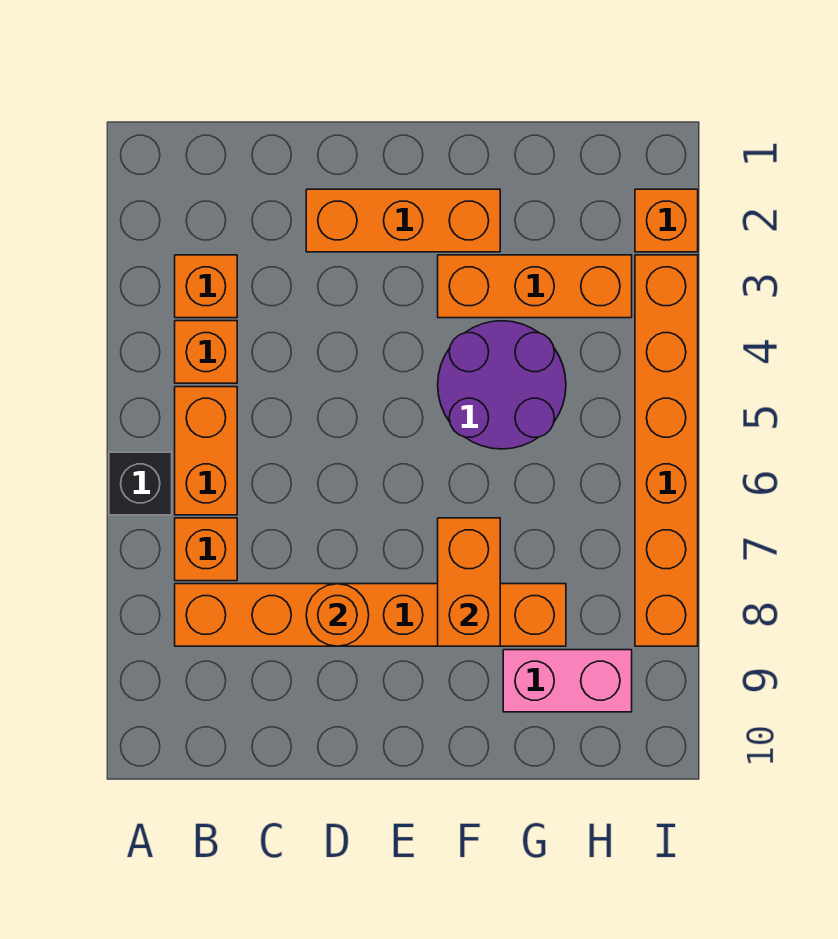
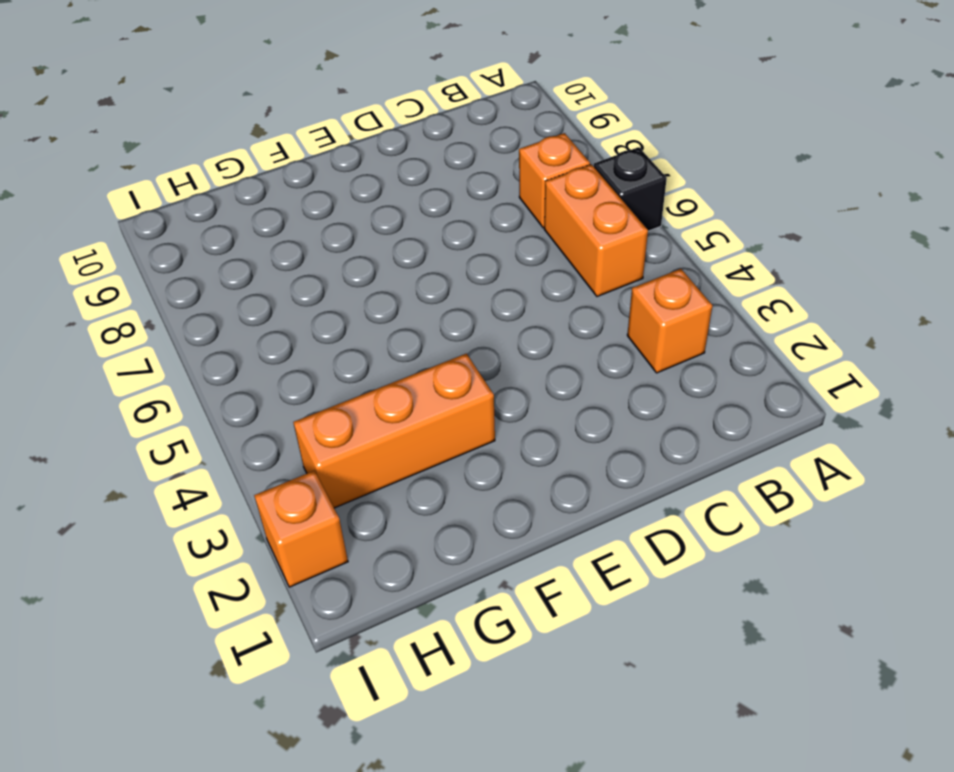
none -> orange brick B4 level 1
none -> orange brick B8:G8 level 1
none -> orange brick D2:F2 level 1

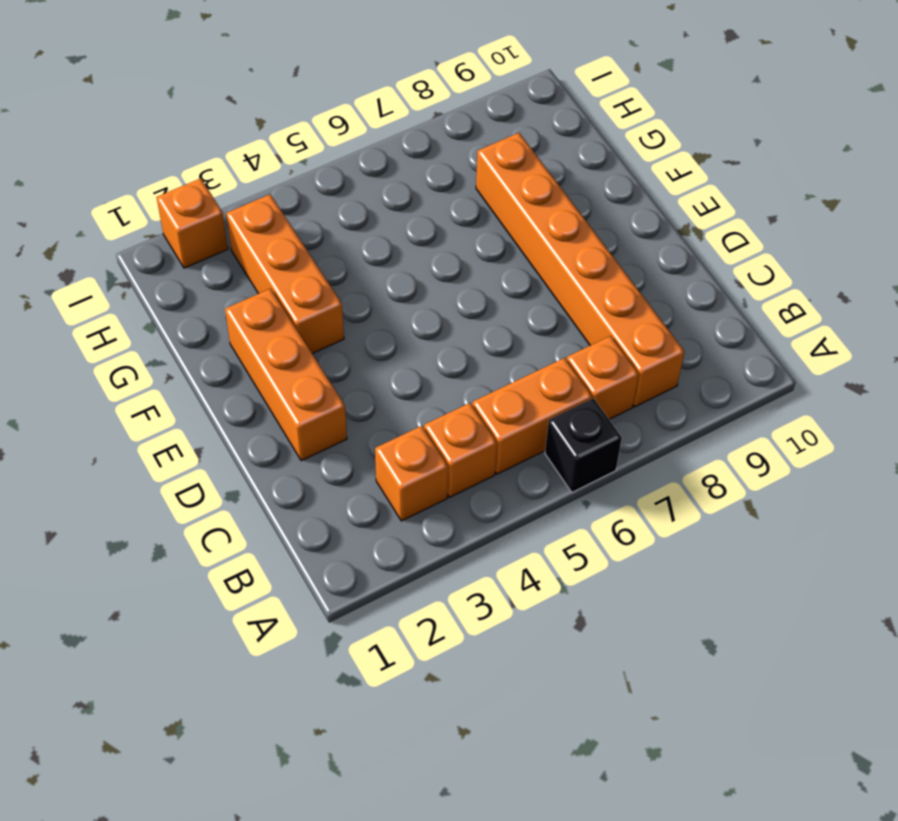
none -> purple round brick F4:G5 level 1
none -> pink brick G9:H9 level 1
none -> orange brick I3:I8 level 1

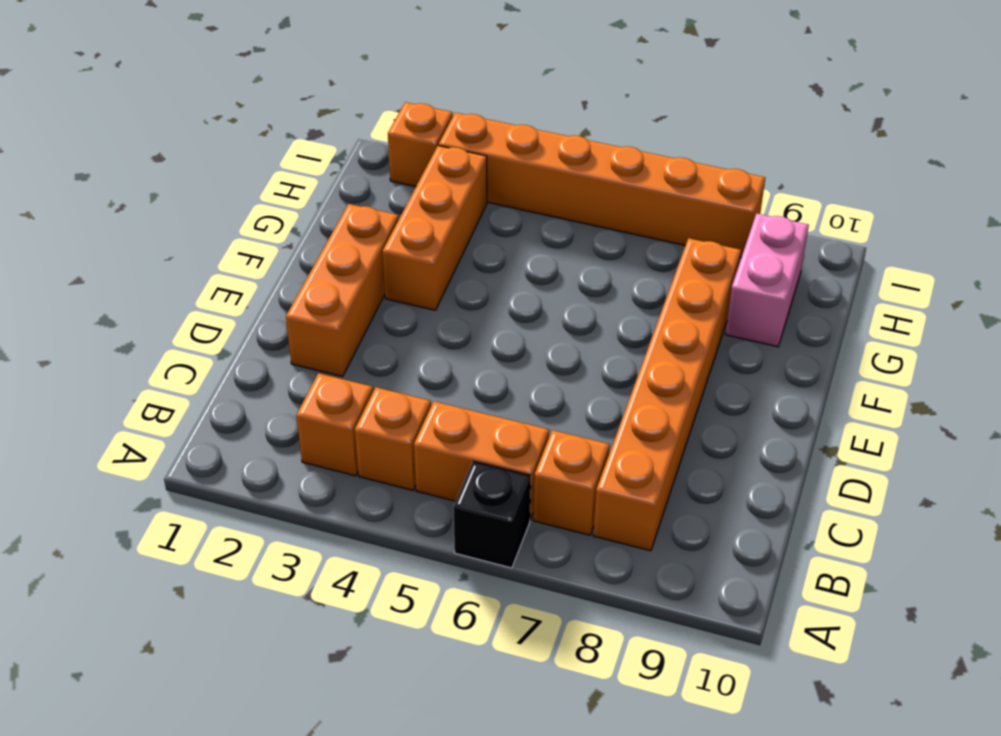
none -> purple round brick F4:G5 level 1
none -> orange round brick D8 level 2
none -> orange brick F7:F8 level 2

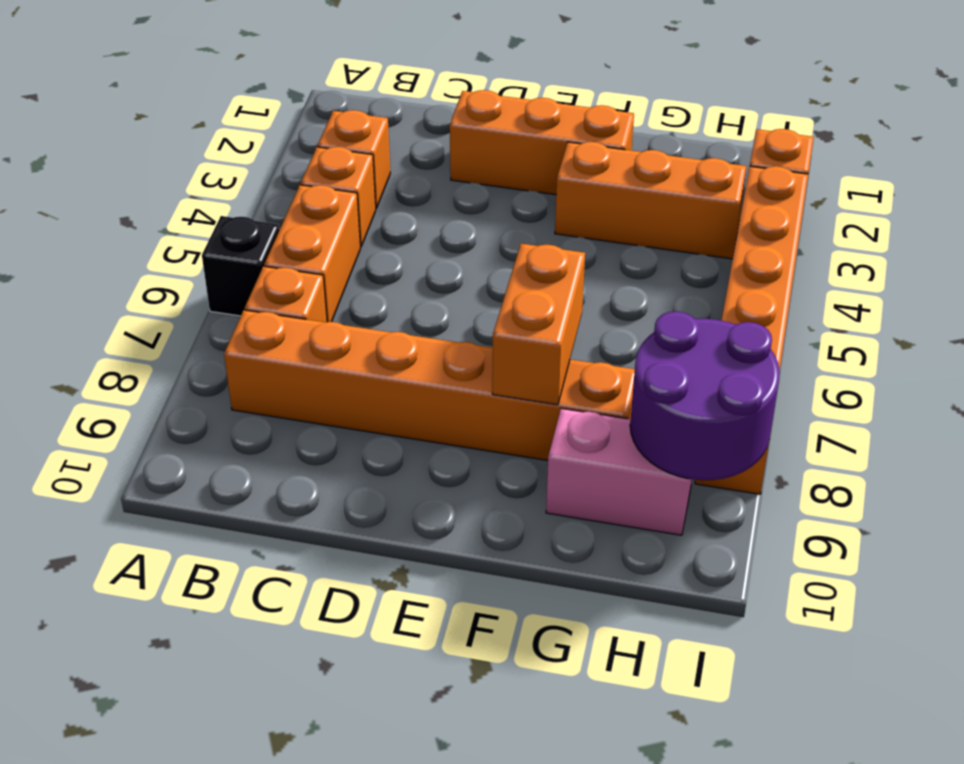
purple round brick H8:I9 level 2 -> purple round brick F4:G5 level 1
none -> orange round brick D8 level 2

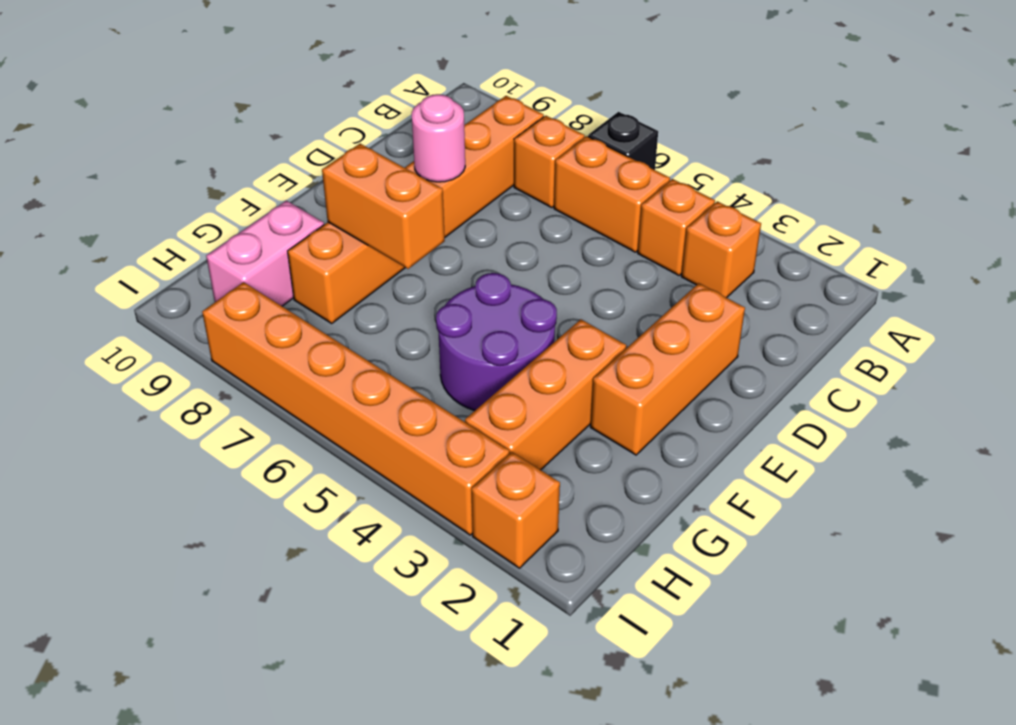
pink round brick D8 level 2 -> orange round brick D8 level 2

